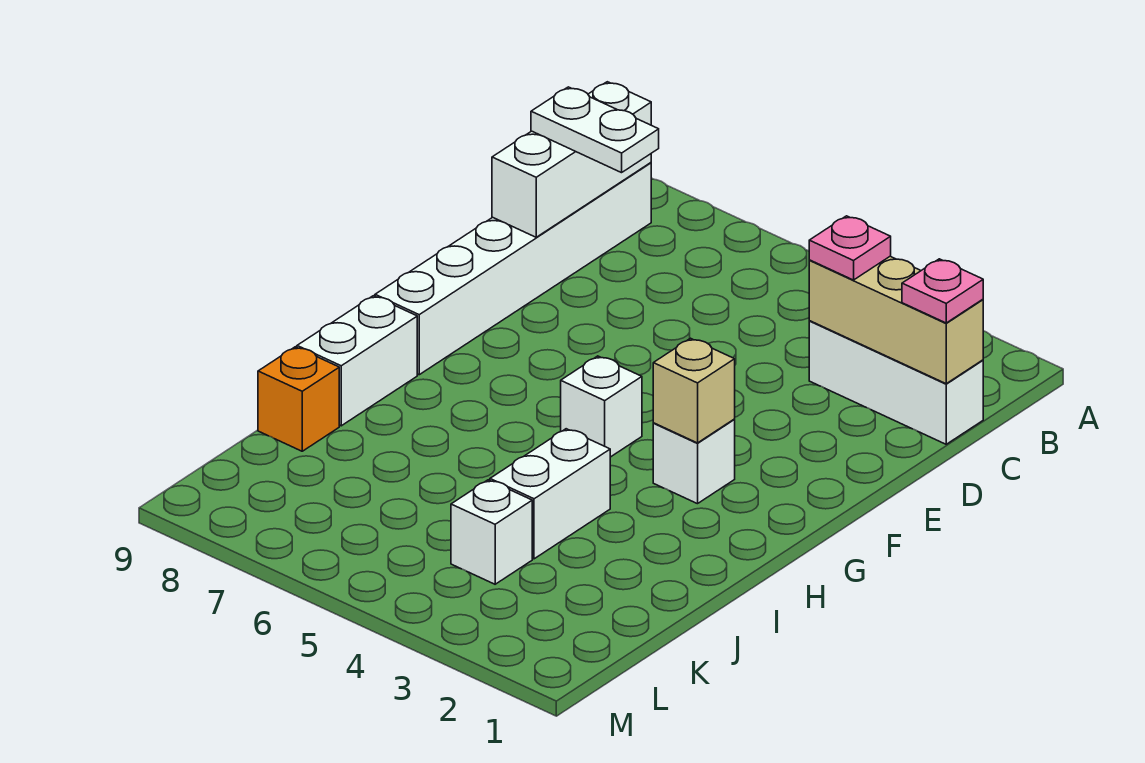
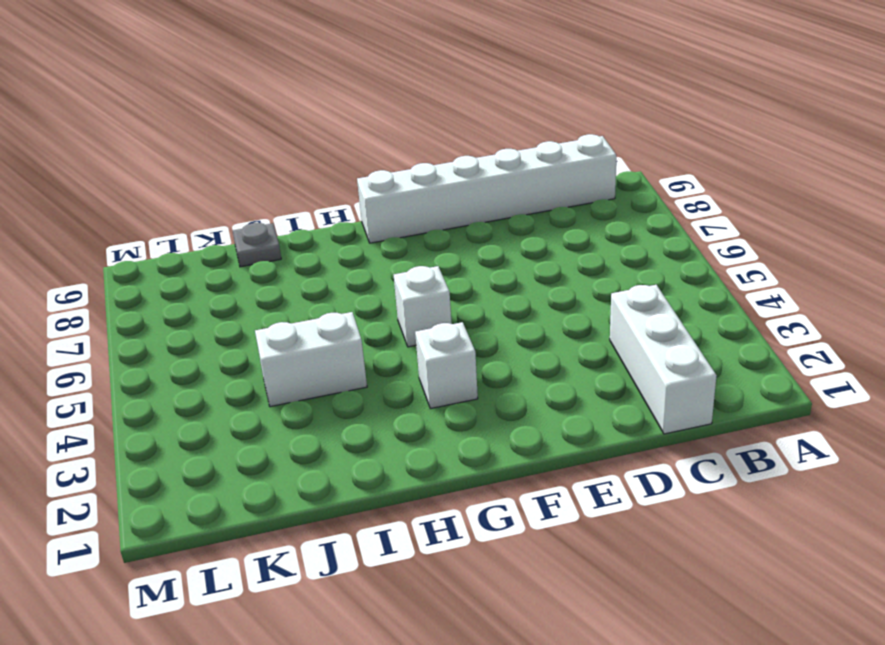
grey plate J9 level 1 -> orange brick J9 level 1
none -> white brick H9:I9 level 1
none -> white brick K4 level 1
none -> white brick B9:D9 level 2

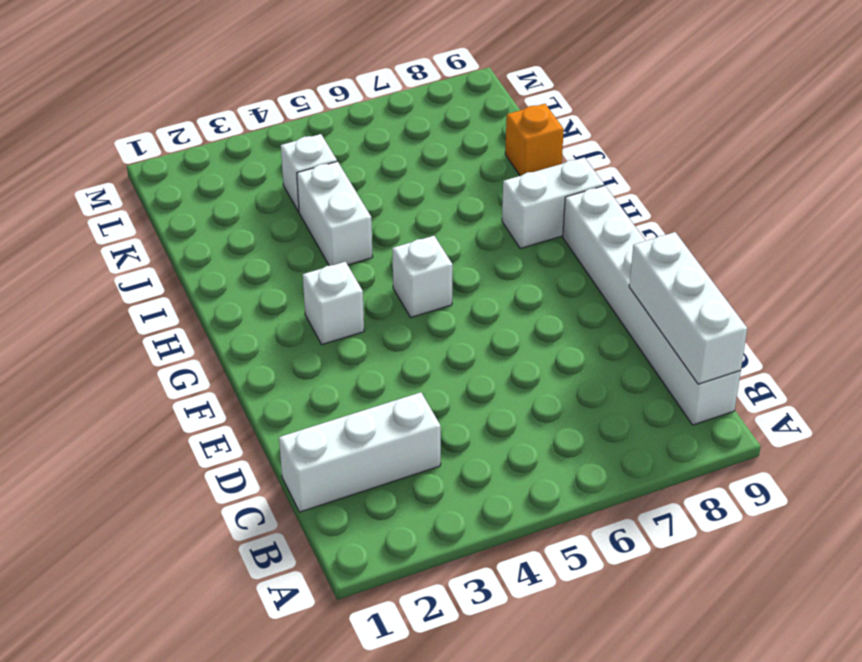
white brick H8:H9 level 1 -> white brick H9:I9 level 1
none -> tan brick C1:C3 level 2
none -> tan brick G3 level 2
none -> pink plate C1 level 3

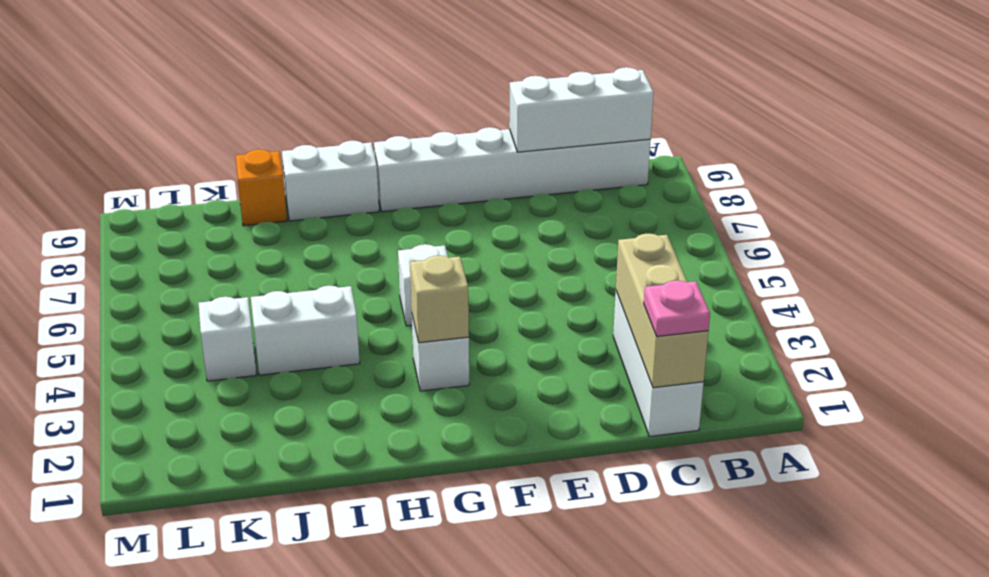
none -> pink plate C3 level 3
none -> white plate C8:C9 level 3

